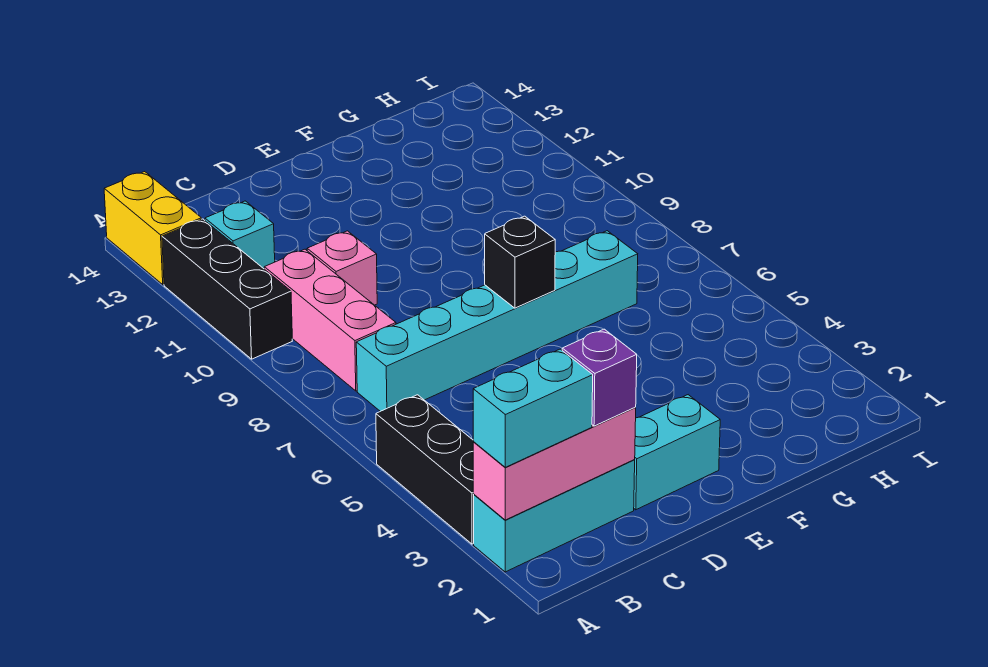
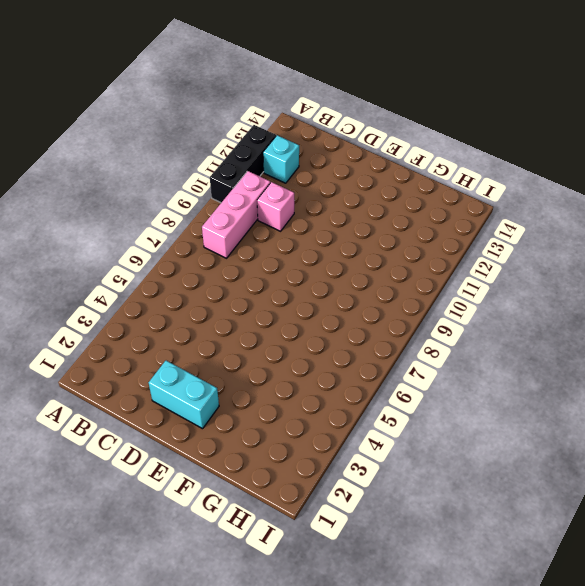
none -> cyan brick A2:C2 level 1
none -> black brick A3:A5 level 1
none -> yellow brick A13:A14 level 1

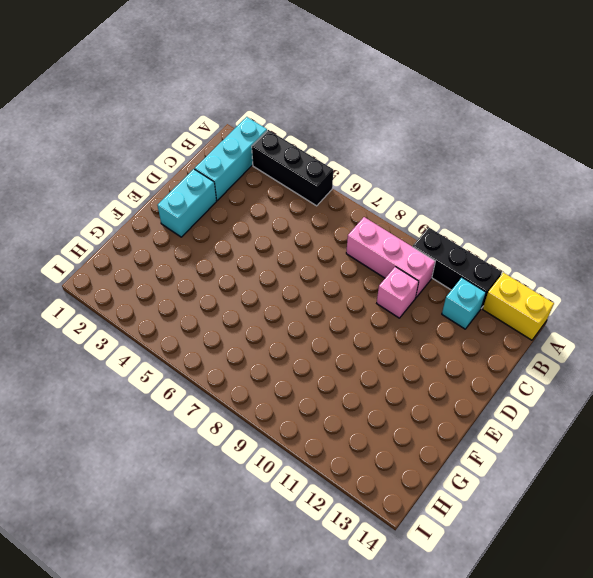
none -> cyan brick B7:G7 level 1
none -> pink brick A2:C2 level 2
none -> black brick E7 level 2

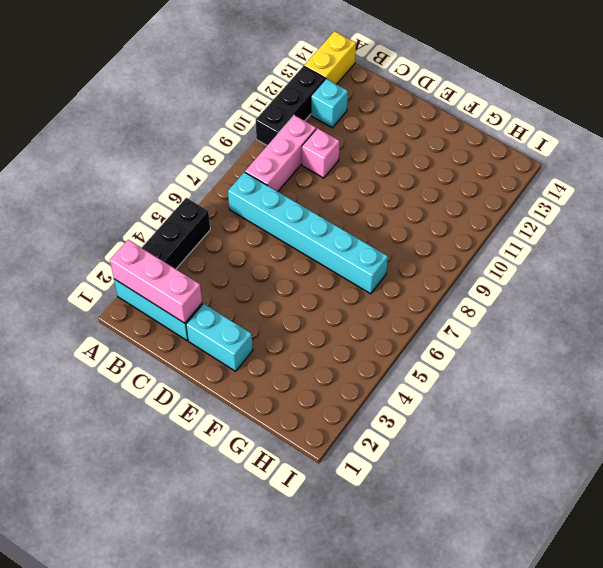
none -> black brick E7 level 2
none -> cyan brick A2:B2 level 3
none -> purple brick C2 level 3

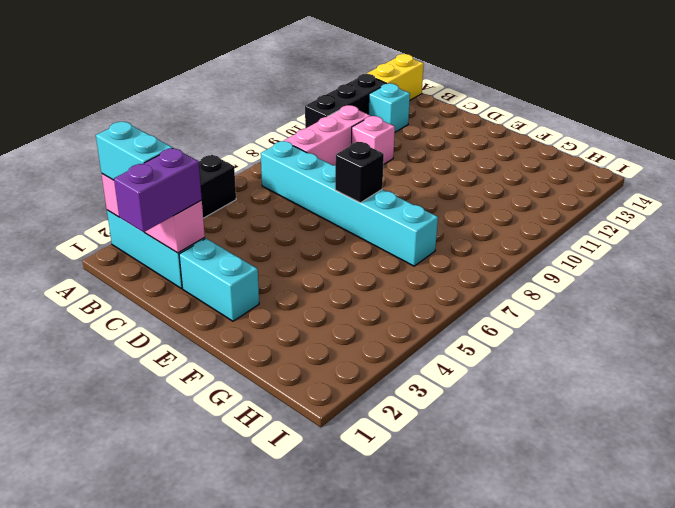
purple brick C1:C2 level 3 -> purple brick C2 level 3

